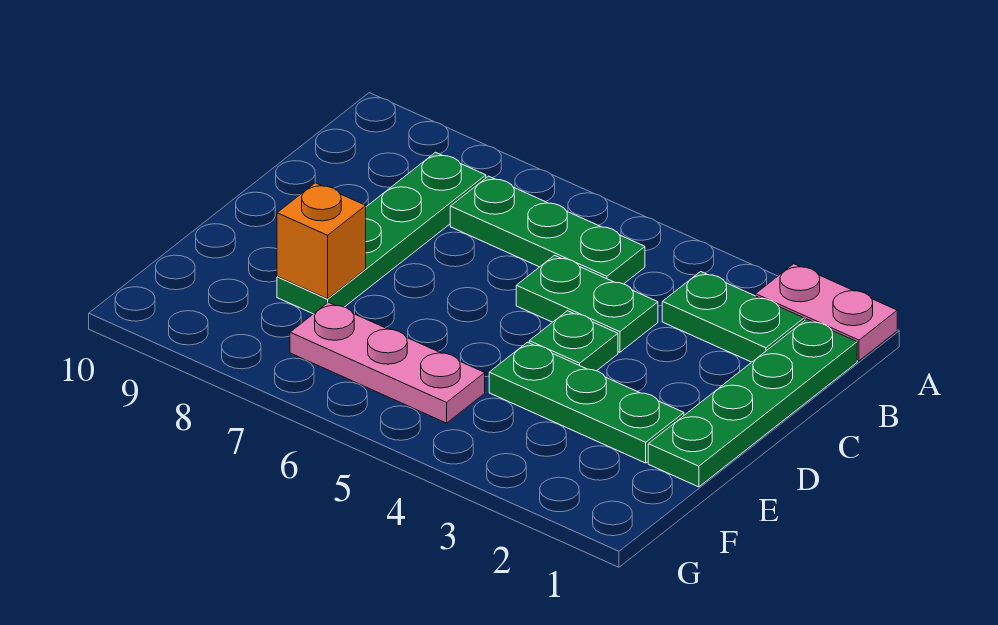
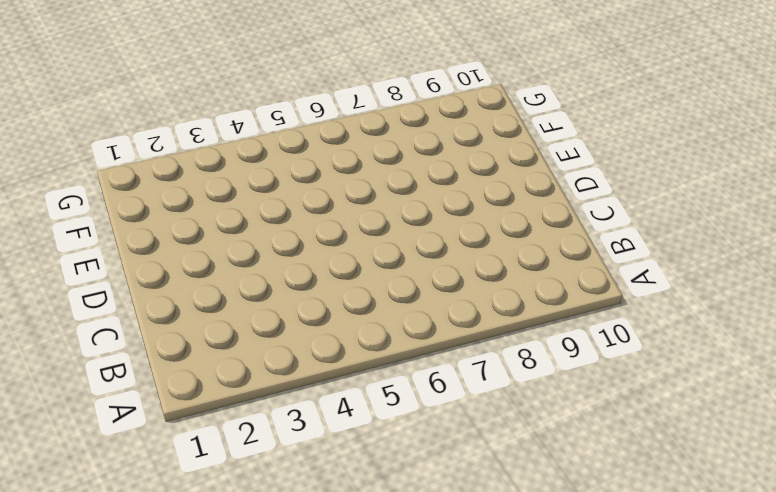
none -> pink plate A1:A2 level 1
none -> green plate B1:E1 level 1

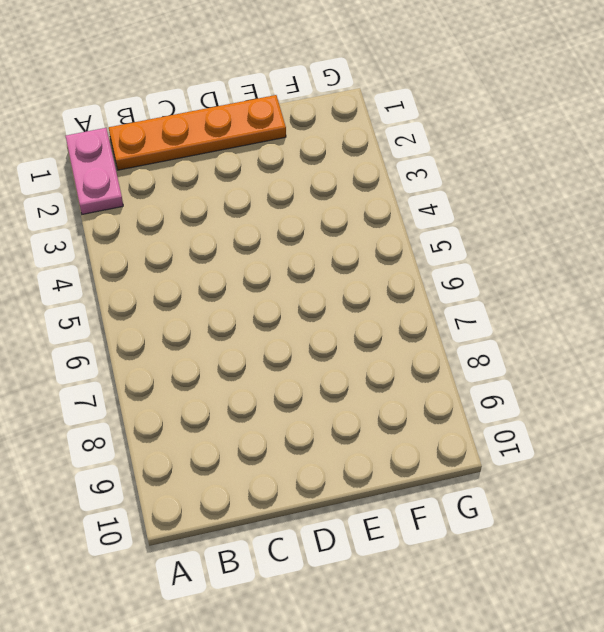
orange plate B1:E1 level 1 -> green plate B1:E1 level 1
none -> green plate B2:B3 level 1
none -> green plate B5:B7 level 1

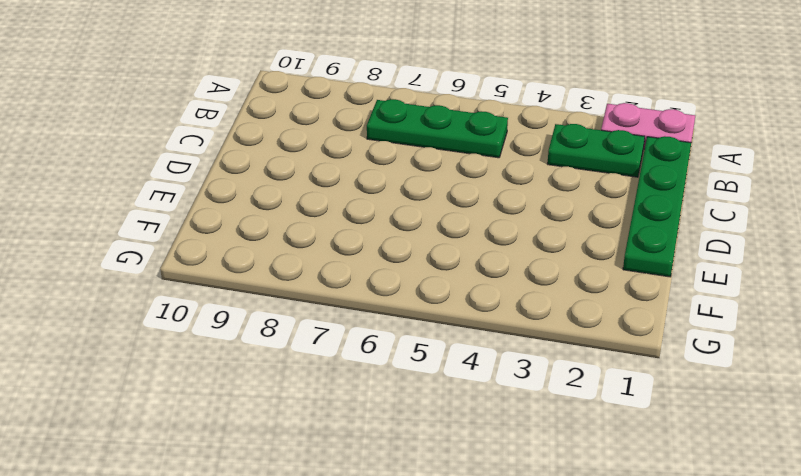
none -> green plate B8:E8 level 1
none -> green plate C4:C5 level 1

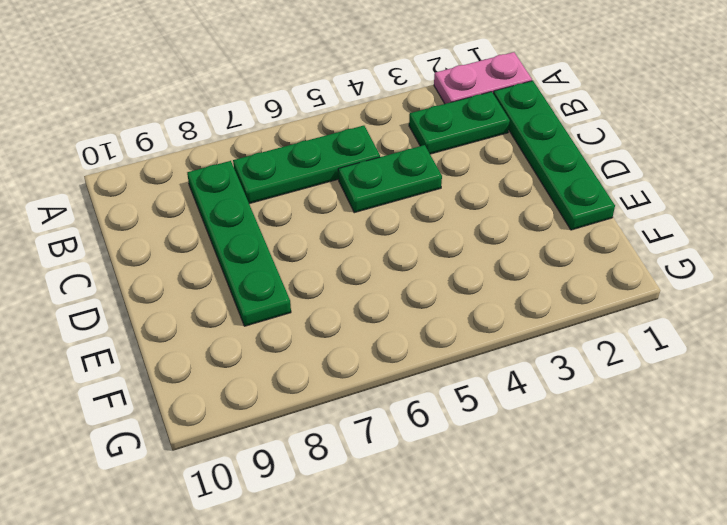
none -> green plate D4 level 1
none -> green plate E2:E4 level 1

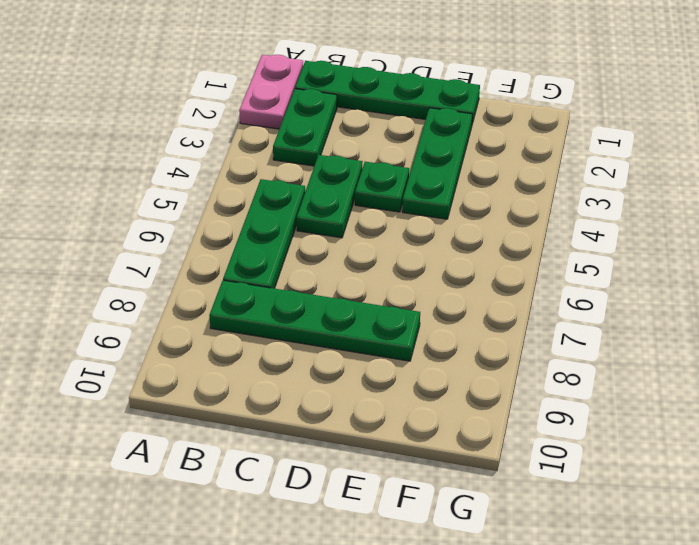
none -> pink plate F5:F7 level 1
none -> orange brick E8 level 2

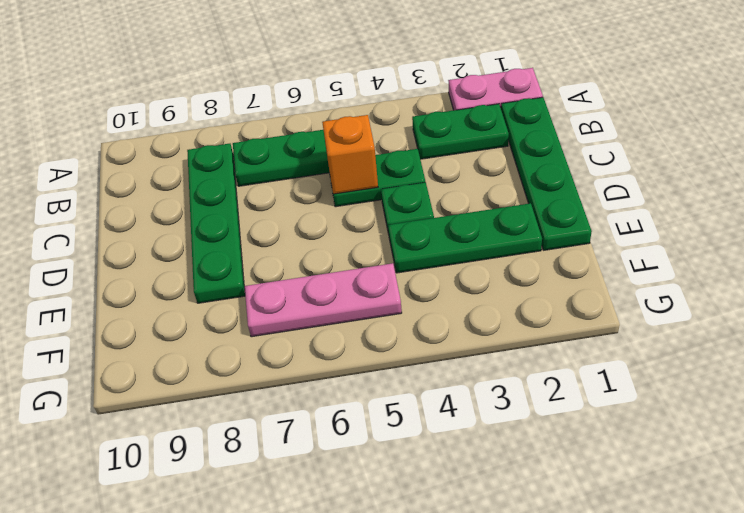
orange brick C5 level 2 -> orange brick E8 level 2

